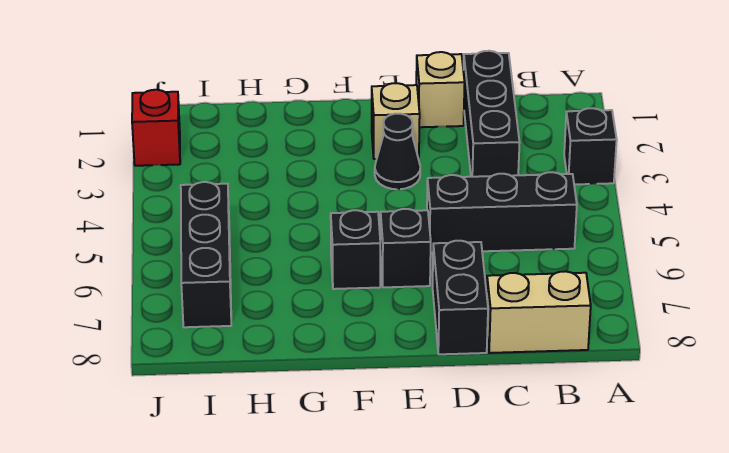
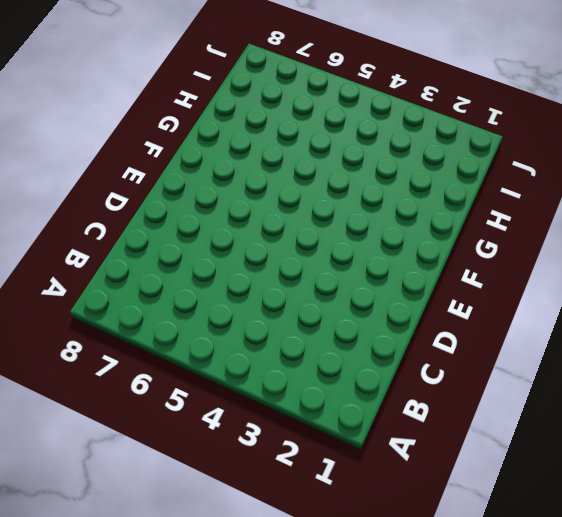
none -> black brick A3 level 1
none -> black brick B5:D5 level 1
none -> tan brick B8:C8 level 1

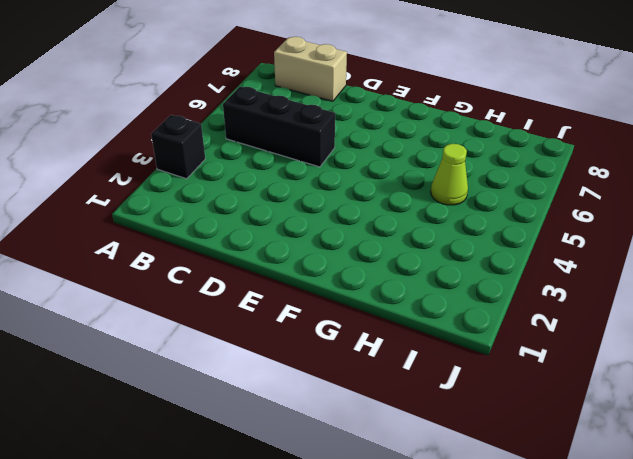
lime cone H5 level 1 -> none
none -> black brick C1:C3 level 1
none -> tan brick D1 level 1
none -> black brick D7:D8 level 1

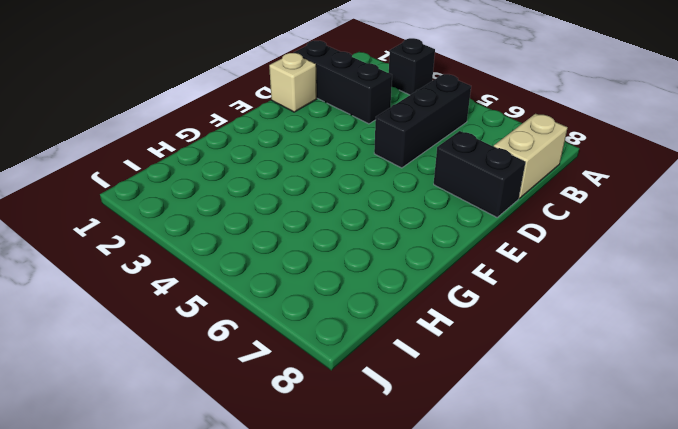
none -> tan brick E2 level 1
none -> black cone E3 level 1
none -> black brick E6 level 1

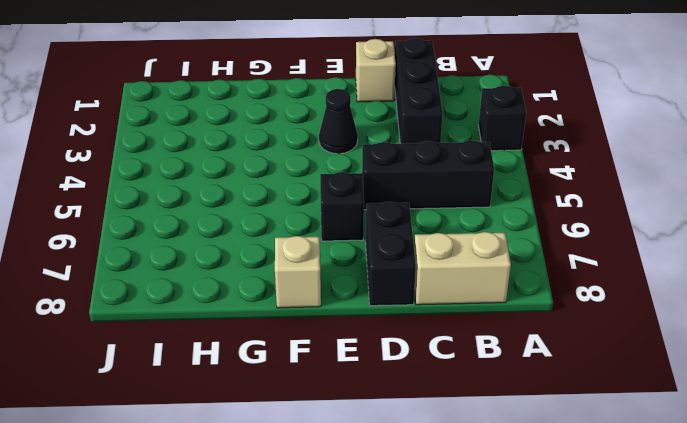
tan brick F8 level 1 -> tan brick E2 level 1
none -> black brick F6 level 1
none -> black brick I5:I7 level 1
none -> red brick J2 level 1

